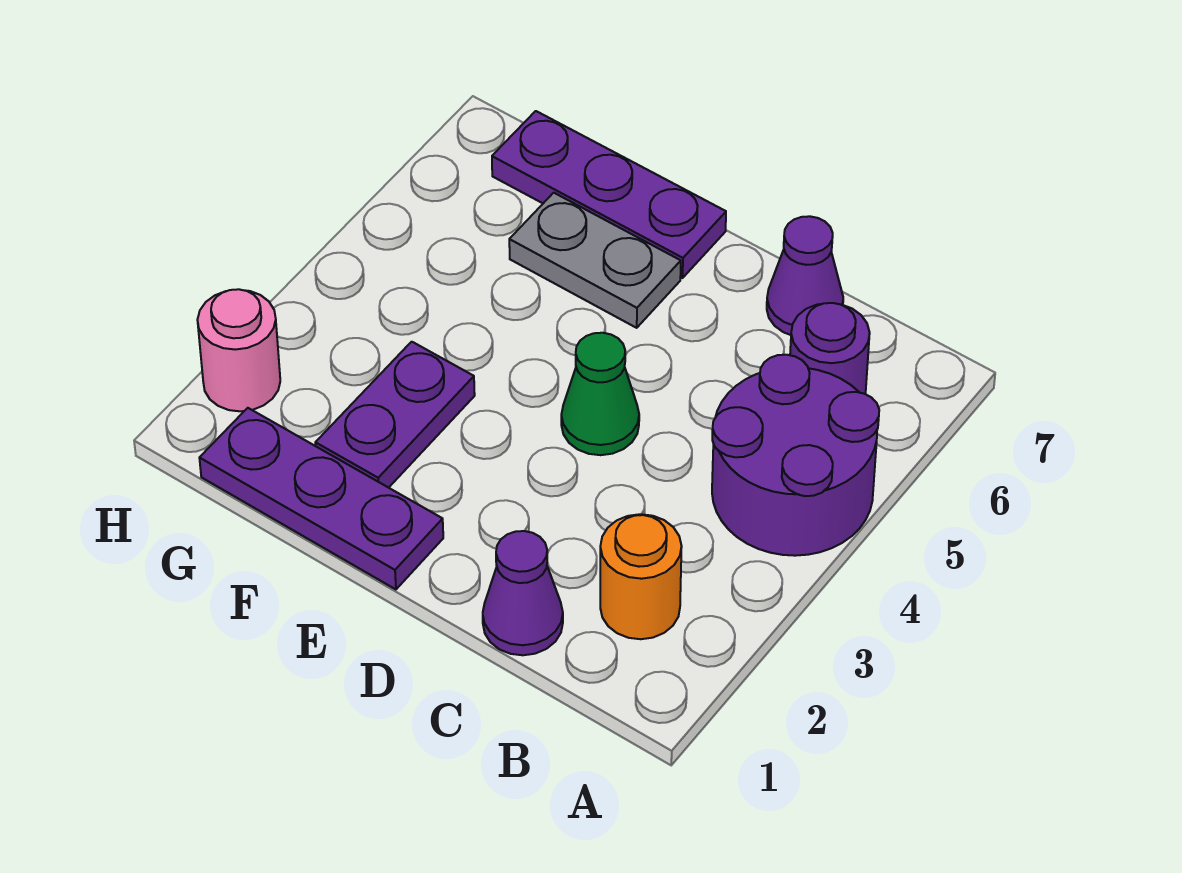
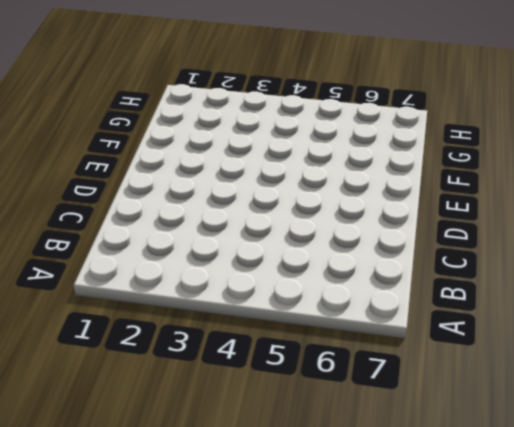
none -> purple round brick A4:B5 level 1
none -> orange round brick B2 level 1

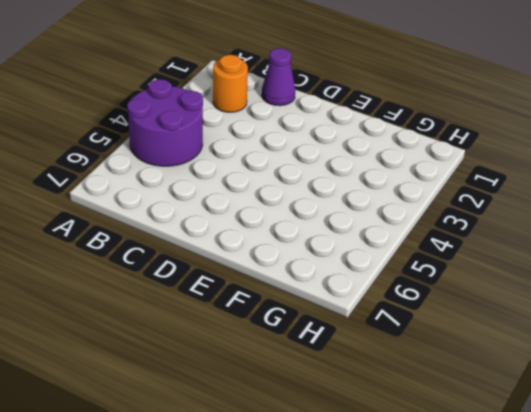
none -> purple round brick B6 level 1
none -> purple cone C7 level 1

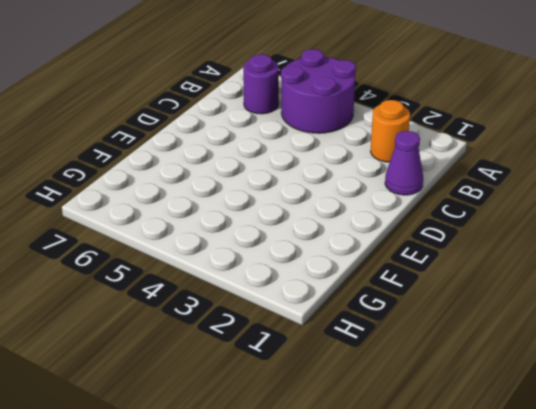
none -> purple cone C7 level 1
none -> green cone D4 level 1

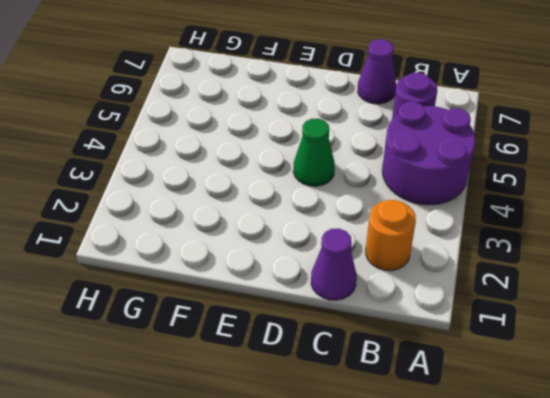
none -> purple plate E1:G1 level 1
none -> grey plate E6:F6 level 1

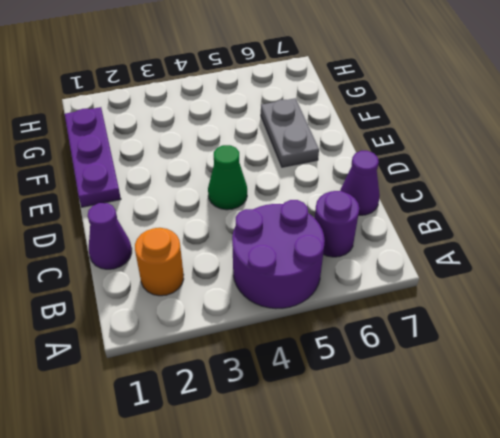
none -> purple plate E7:G7 level 1
none -> purple plate F2:F3 level 1

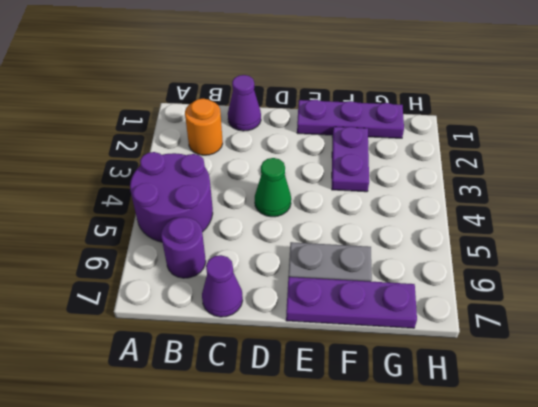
none -> pink round brick H2 level 1

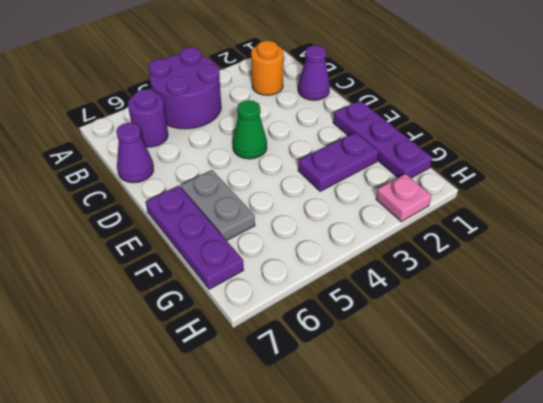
pink plate H2 level 1 -> pink round brick H2 level 1

